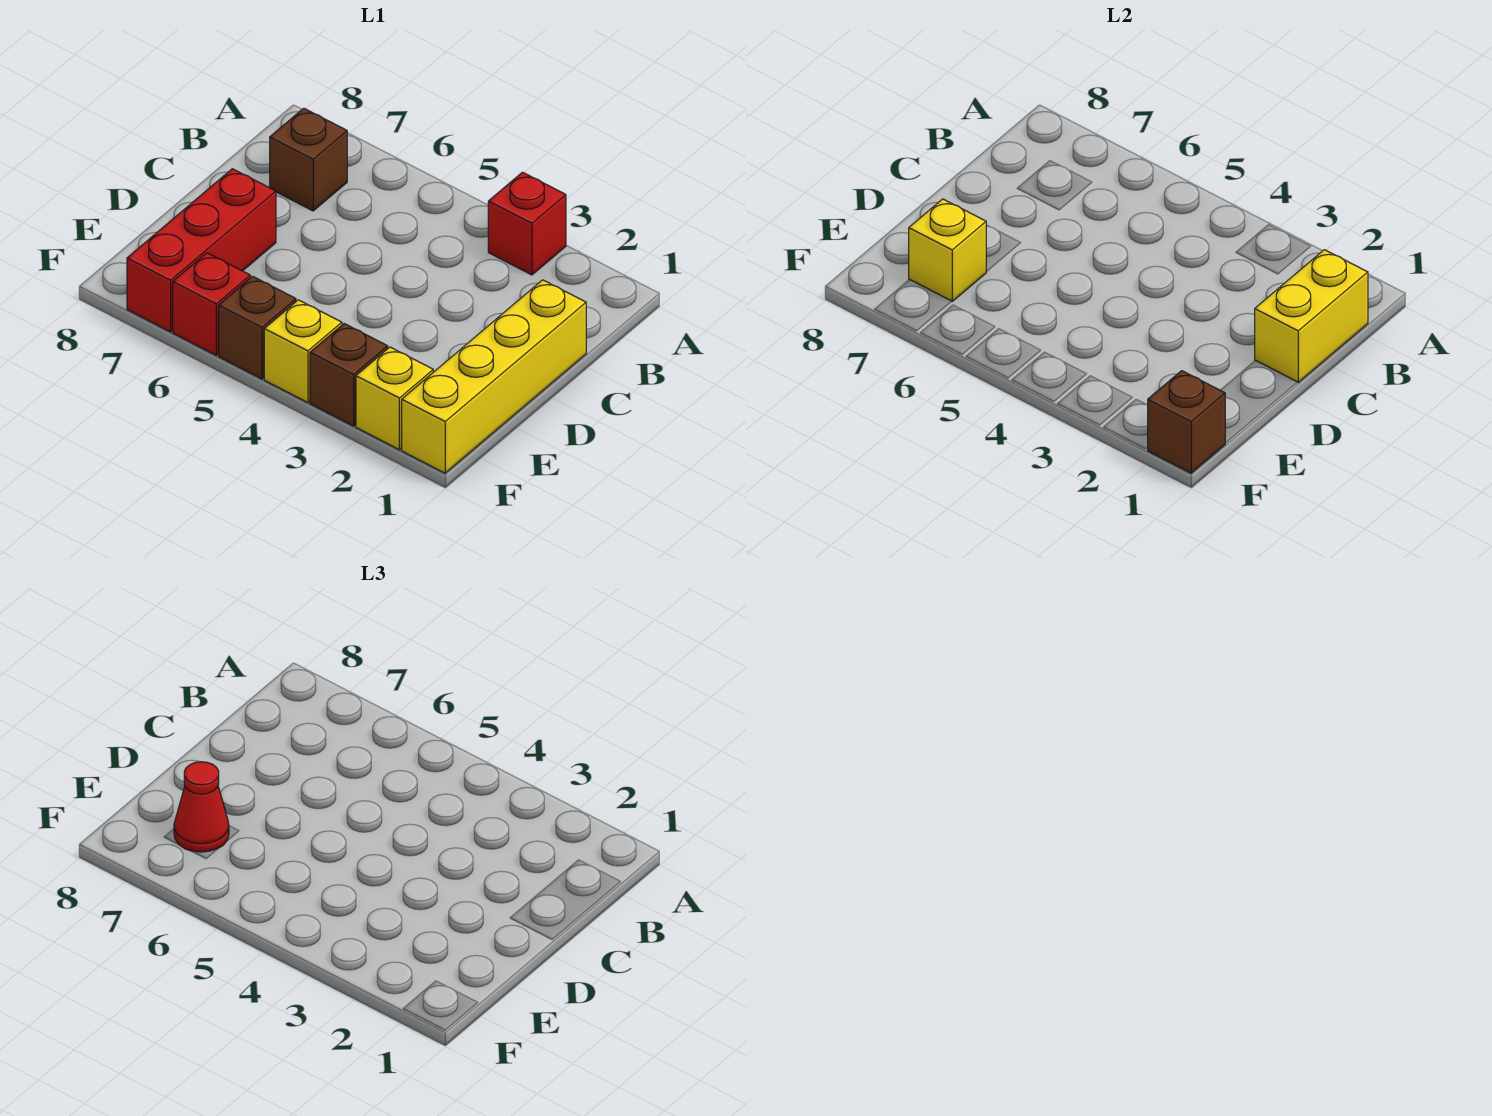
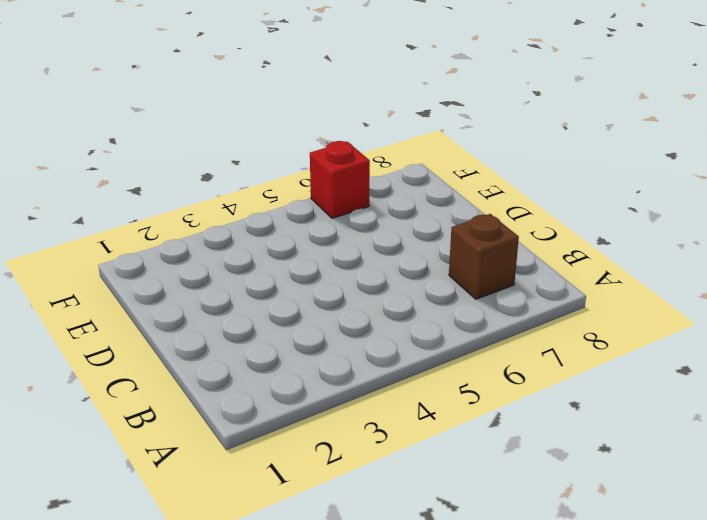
none -> red brick A3 level 1
none -> yellow brick C1:F1 level 1
none -> red brick D7:F7 level 1

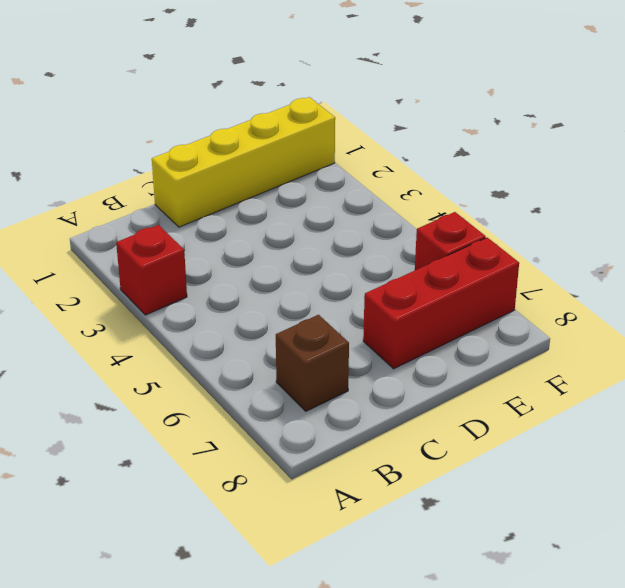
none -> yellow brick F2 level 1
none -> brown brick F3 level 1
none -> yellow brick F4 level 1

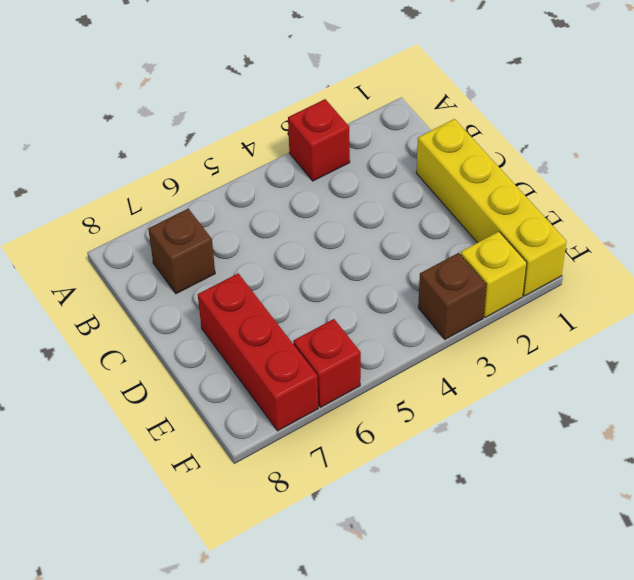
none -> yellow brick F4 level 1
none -> brown brick F5 level 1
none -> yellow brick B1:C1 level 2

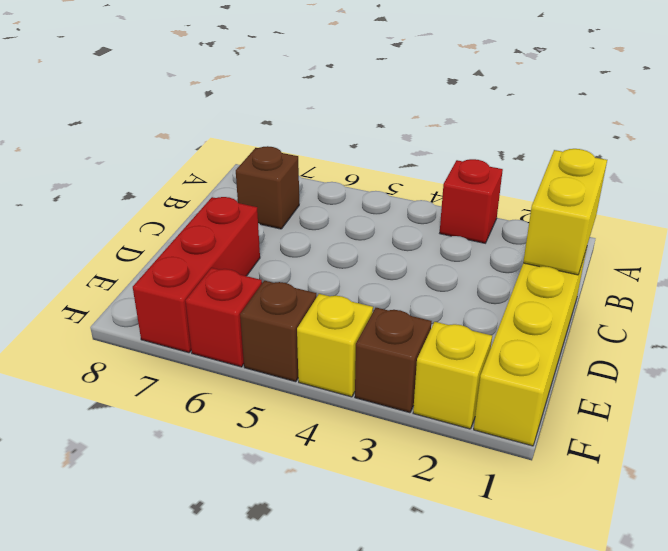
none -> yellow brick E7 level 2
none -> brown brick F1 level 2
none -> red cone E7 level 3

